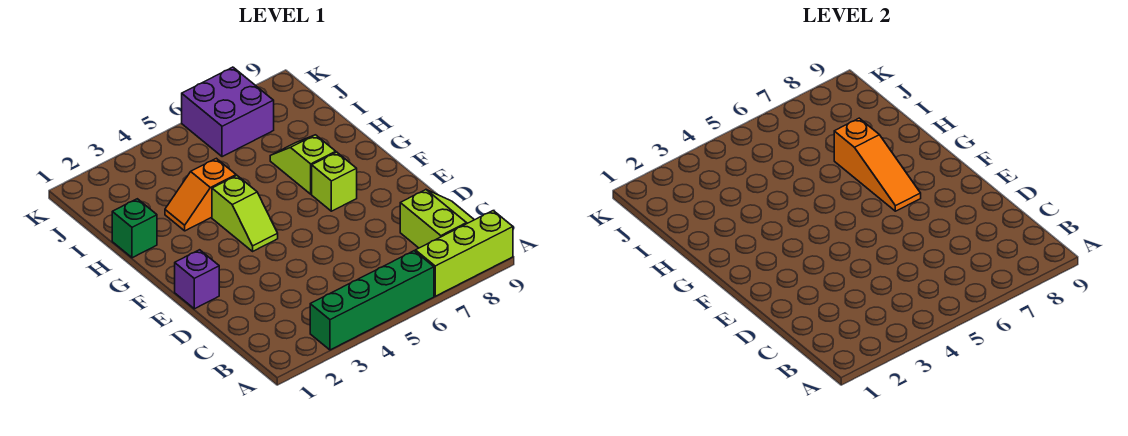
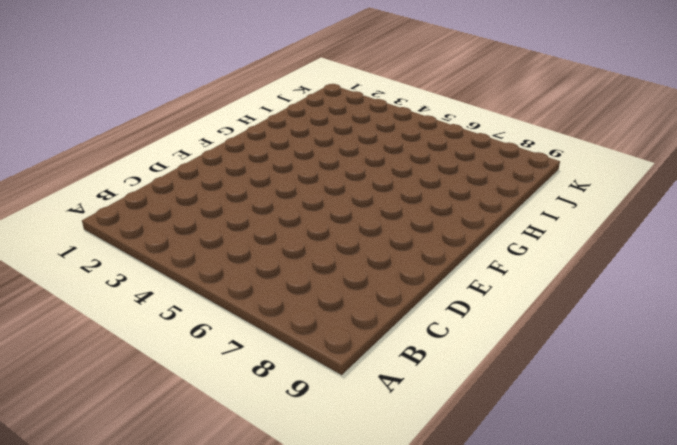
none -> green brick A3:A6 level 1
none -> lime brick A7:A9 level 1

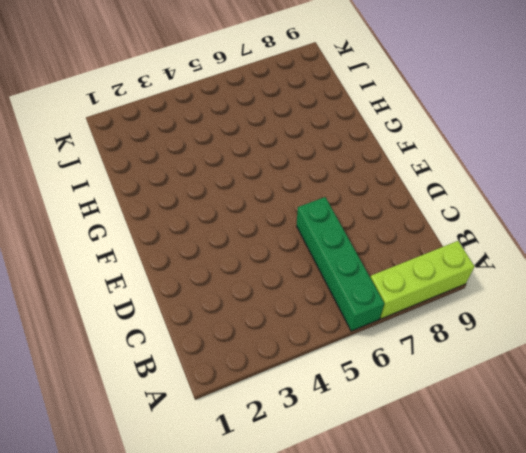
green brick A6:D6 level 1 -> green brick A3:A6 level 1
none -> lime slope B8:C9 level 1 top 8
none -> purple brick E1 level 1

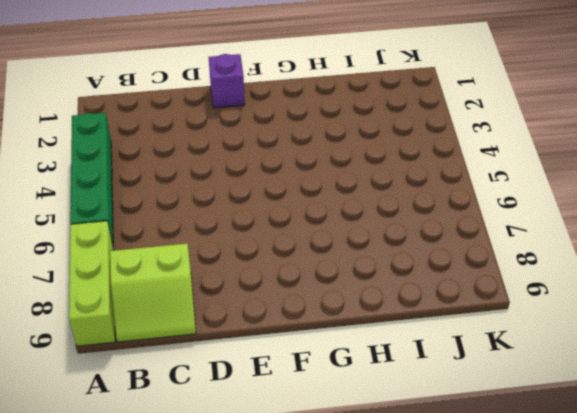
none -> lime slope F4:G4 level 1 top G
none -> lime brick F7 level 1

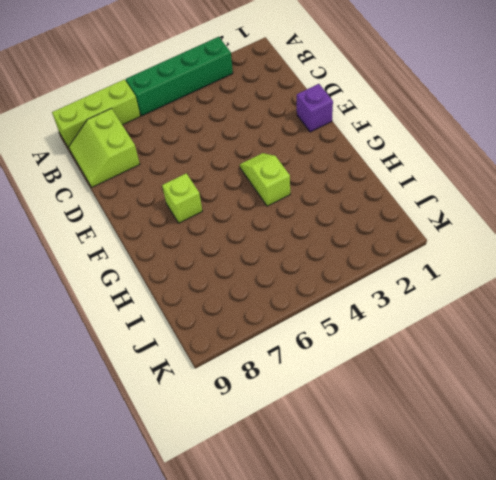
none -> lime slope G7:H7 level 1 top G
none -> green brick H1 level 1

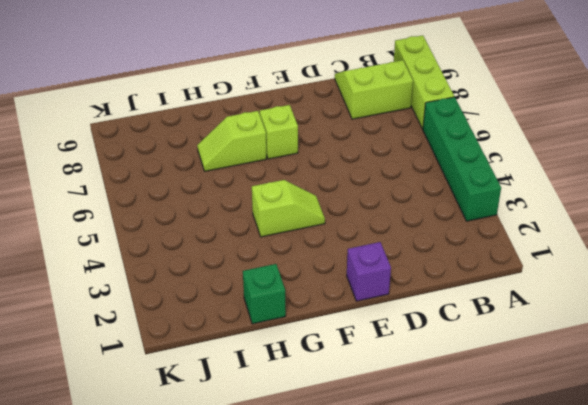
none -> orange slope H3:H4 level 1 top 4
none -> purple brick J6:K7 level 1

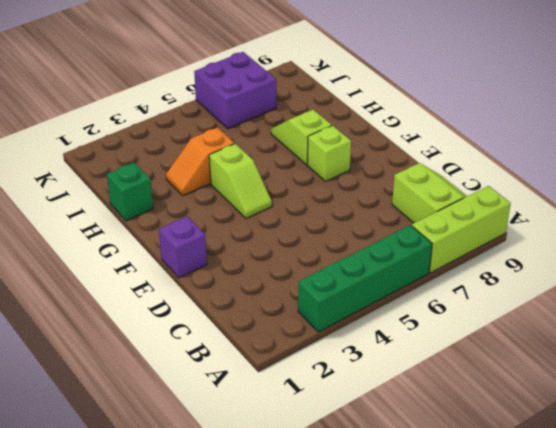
none -> orange slope F7:H7 level 2 top H

